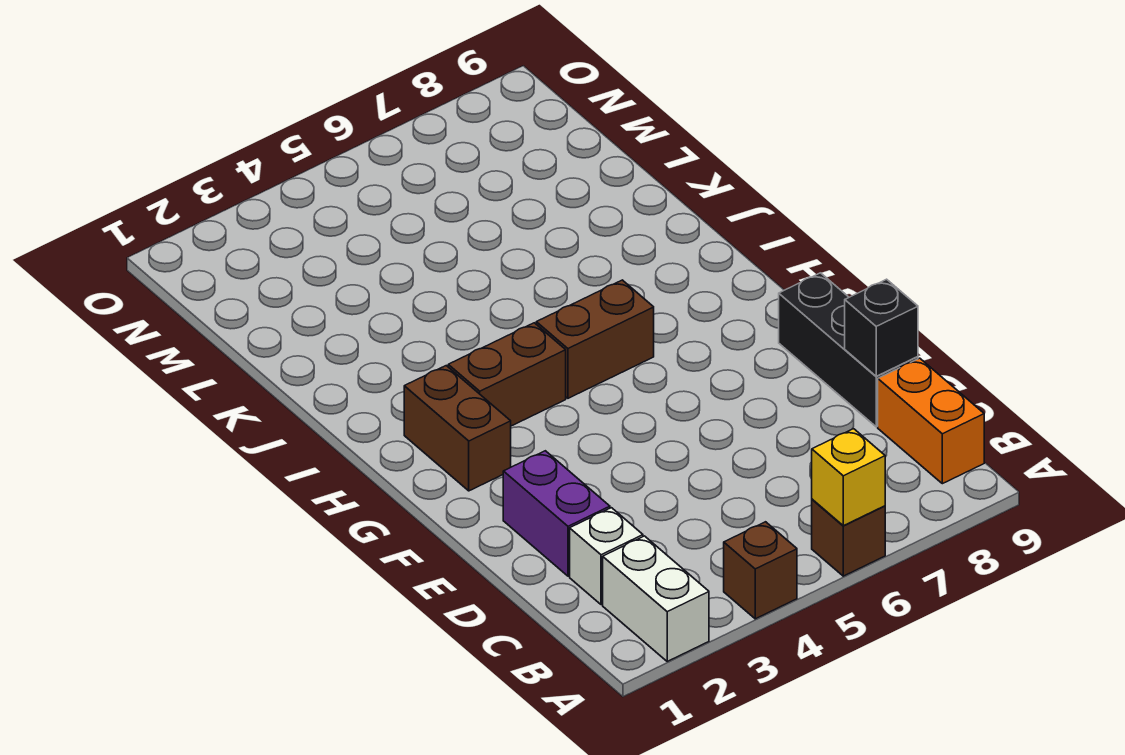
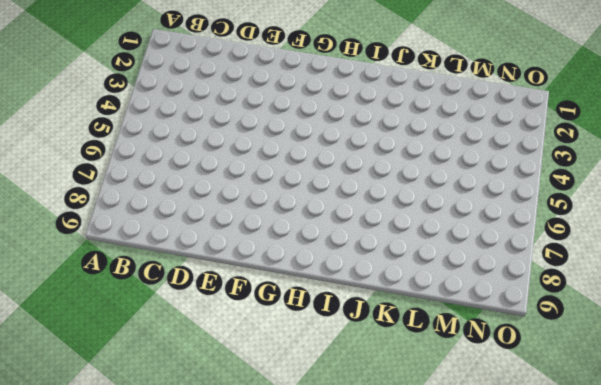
none -> white brick A2:B2 level 1
none -> brown brick A4 level 1
none -> brown brick A6 level 1

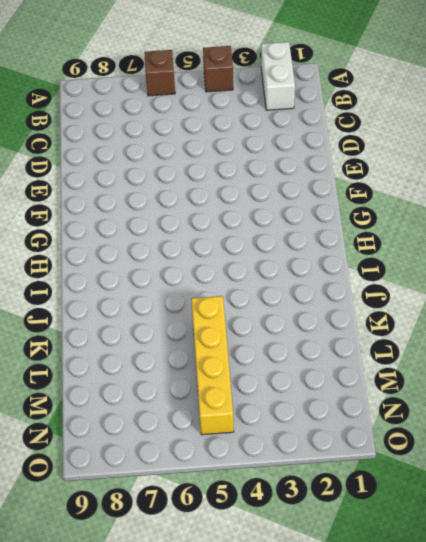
yellow brick K5:N5 level 1 -> none
none -> orange brick B9:C9 level 1
none -> white brick C2 level 1
none -> purple brick D2:E2 level 1

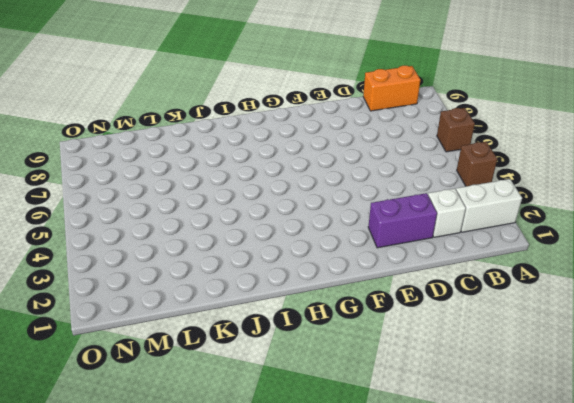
none -> black brick D9:F9 level 1
none -> brown brick G2:H2 level 1
none -> brown brick H3:H4 level 1

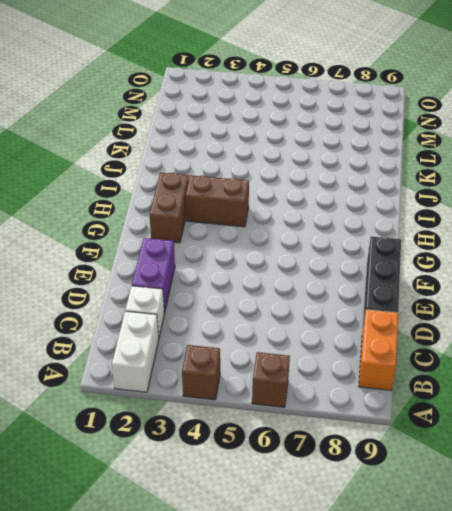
none -> brown brick H5:H6 level 1
none -> yellow brick A6 level 2
none -> black brick D9 level 2

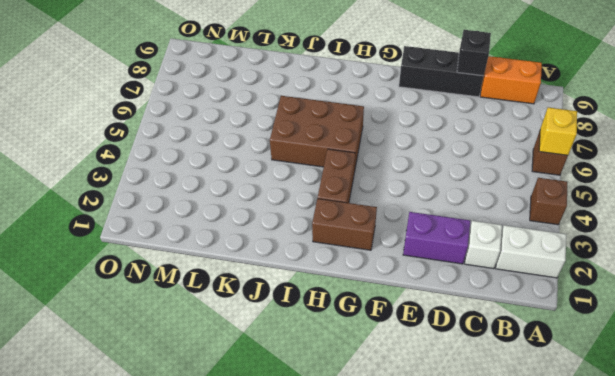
brown brick H5:J6 level 1 -> brown brick H5:H6 level 1

